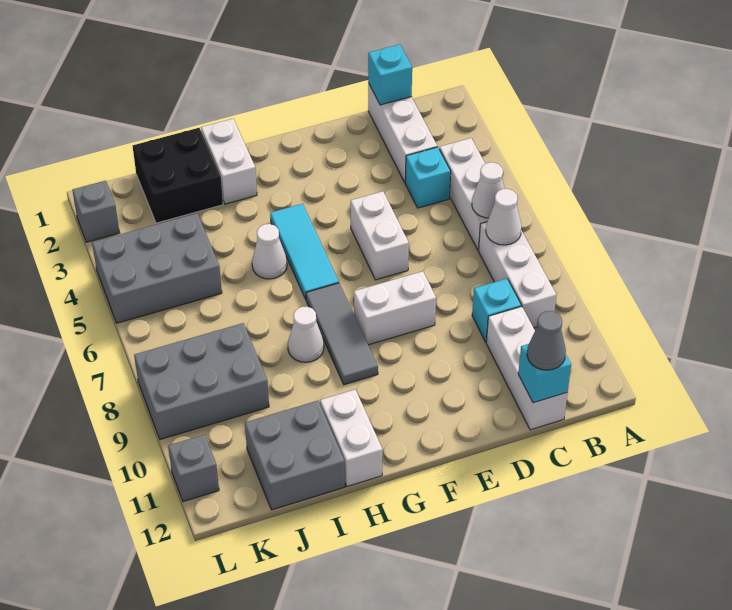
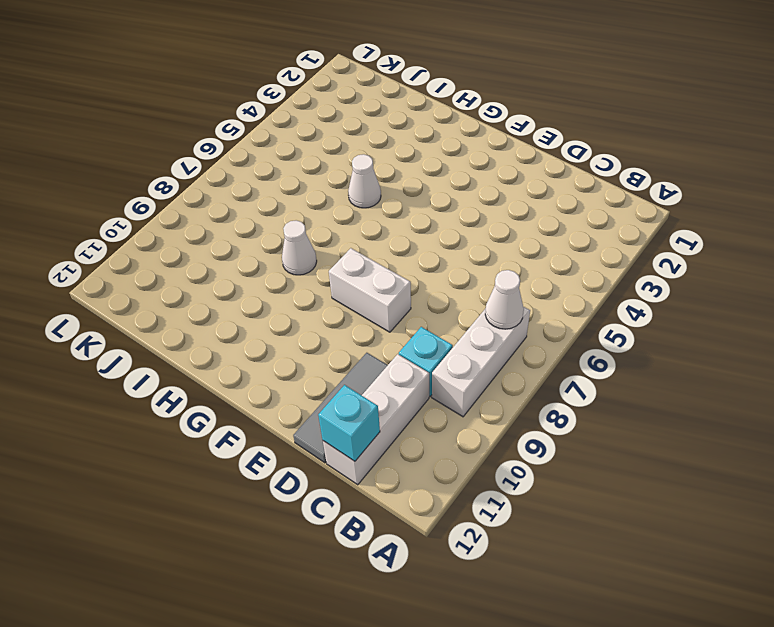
grey tile D10:D12 level 1 -> grey tile G7:G9 level 1
none -> white brick B4:B6 level 1
none -> white brick C1:C3 level 1
none -> cyan brick C4 level 1

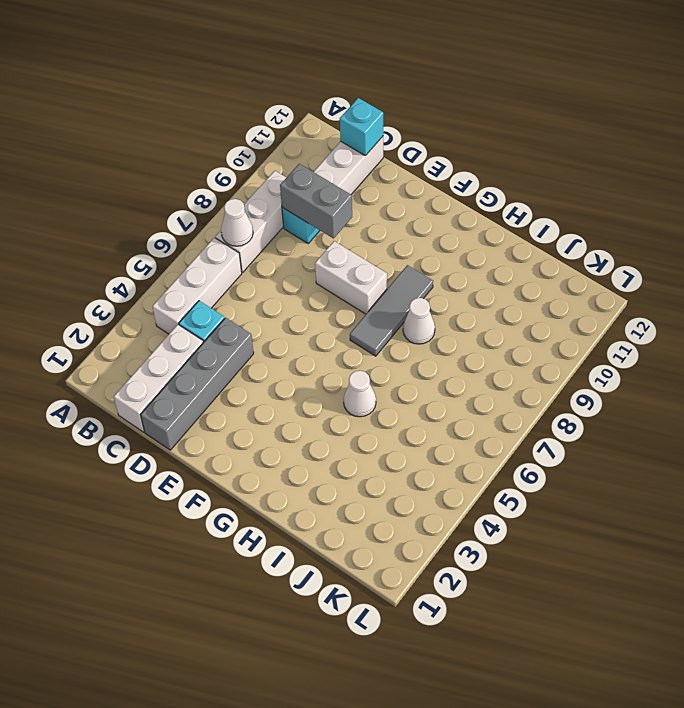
grey brick C9:D9 level 2 -> none
grey brick D1:D4 level 1 -> none
none -> white brick E5:E6 level 1
none -> cyan tile G4:G6 level 1
none -> white brick H1:H2 level 1

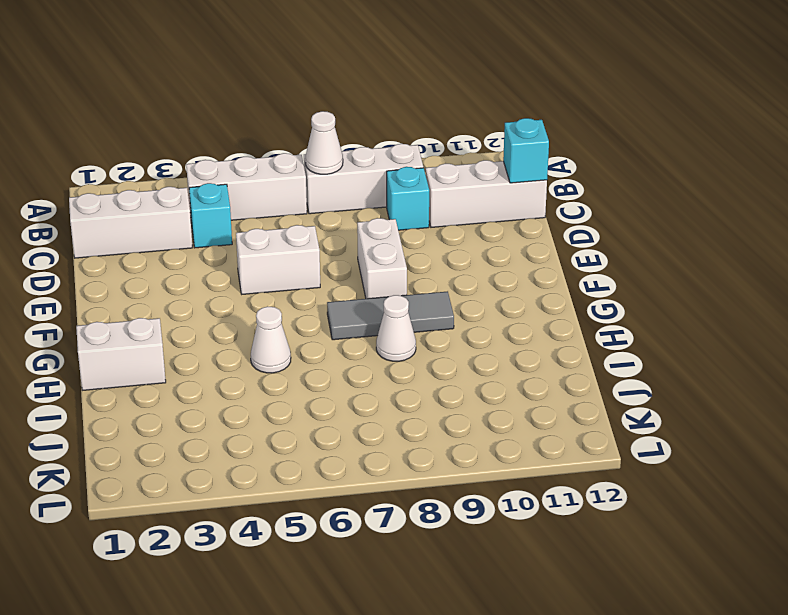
none -> cyan tile G4:G6 level 1
none -> white brick H11:H12 level 1
none -> black brick I1:J2 level 1

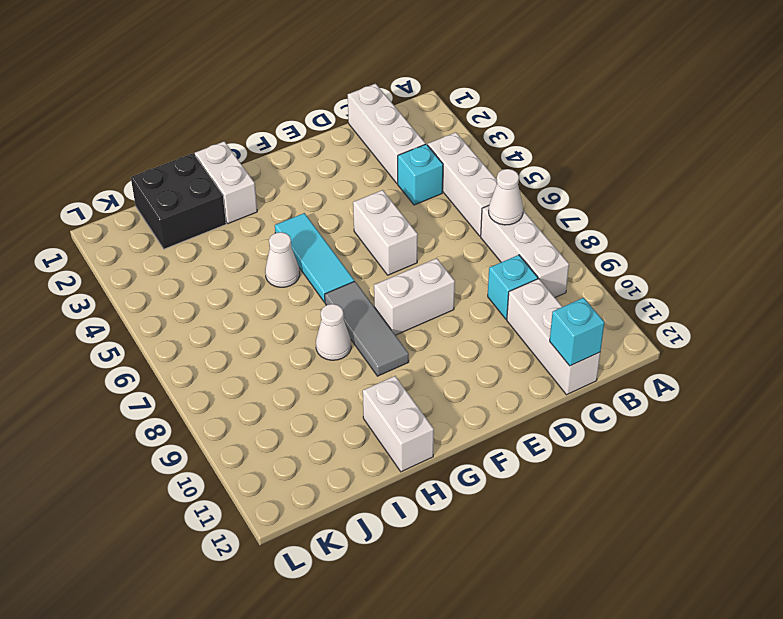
none -> grey brick I11:J12 level 1
none -> grey brick J4:L5 level 1
none -> grey brick J8:L9 level 1

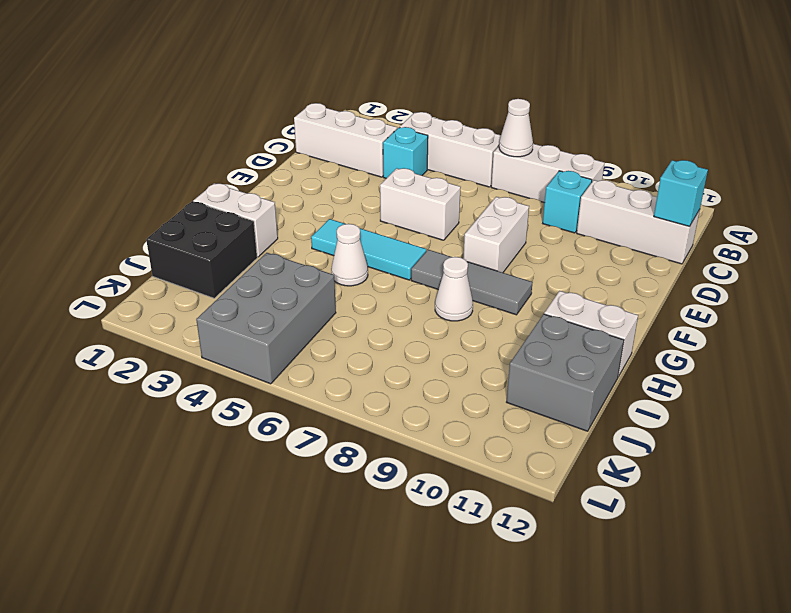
none -> grey brick J8:L9 level 1
none -> grey brick L2 level 1
none -> grey brick L11 level 1

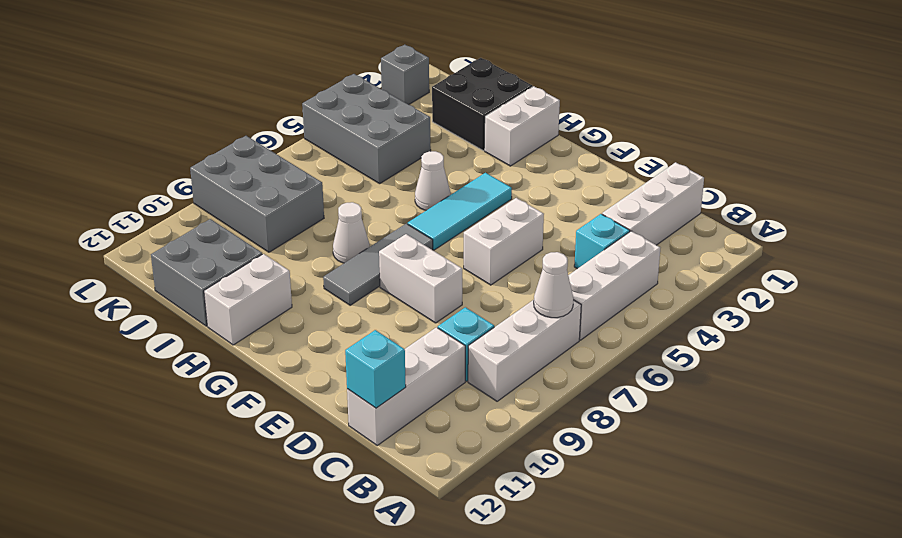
none -> grey brick L11 level 1
none -> white cone B6 level 2
none -> cyan brick C1 level 2

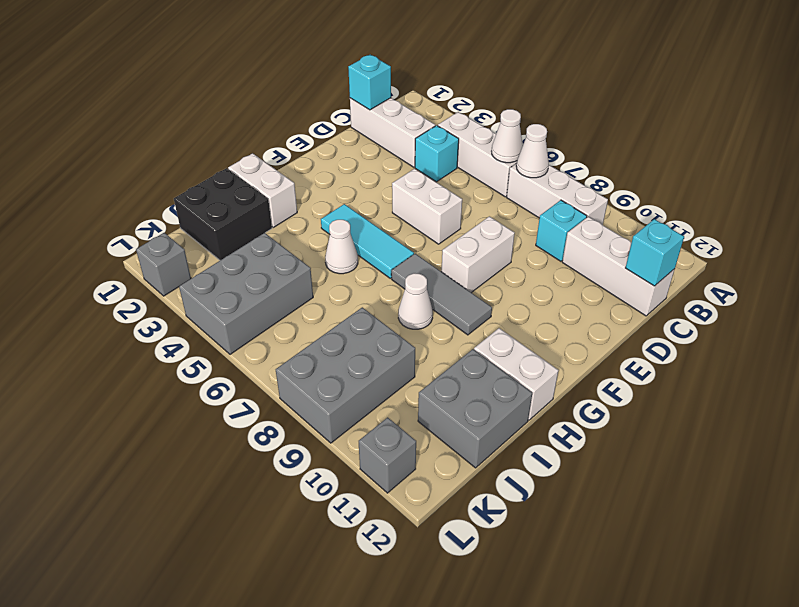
none -> grey cone C12 level 3

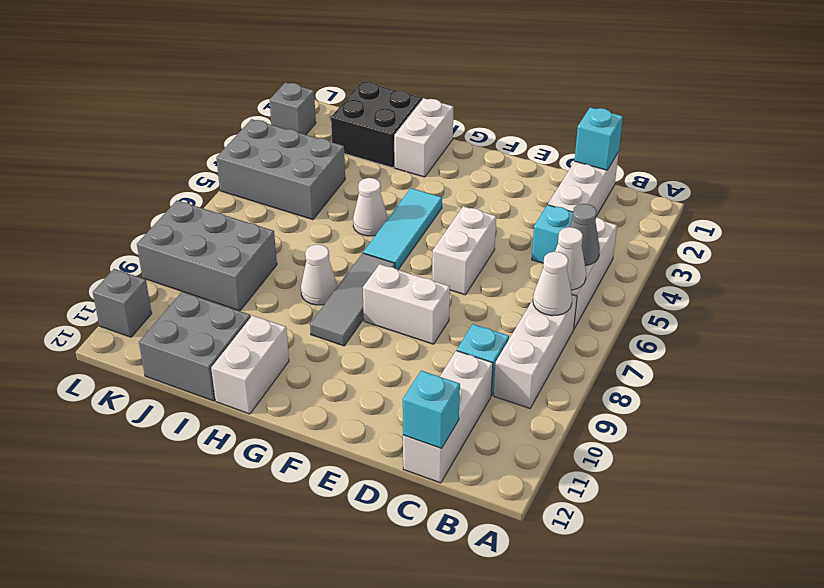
grey cone B5 level 2 -> grey cone C12 level 3

